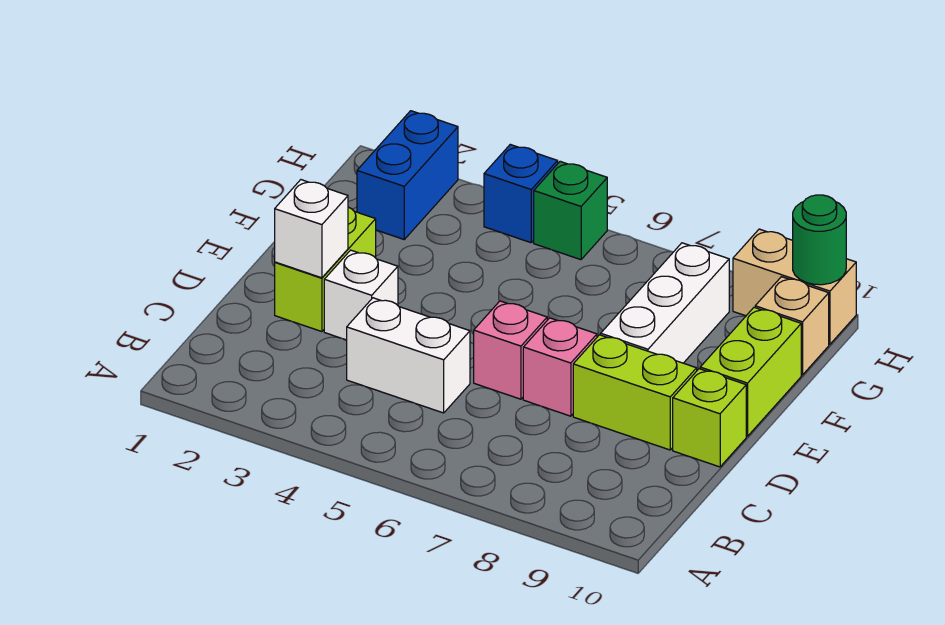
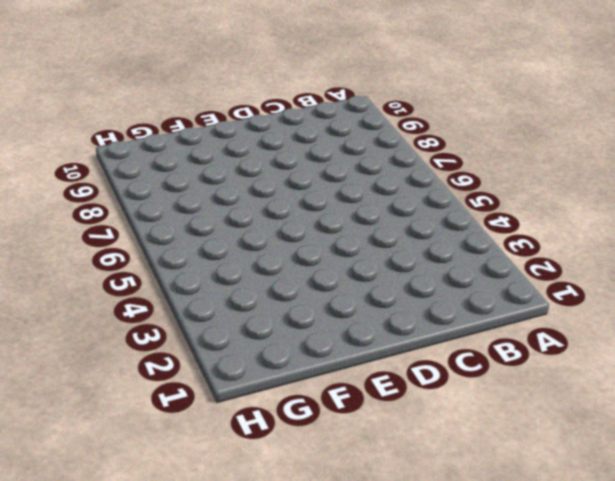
none -> white brick C4:C5 level 1
none -> lime brick D2:E2 level 1
none -> white brick D3 level 1

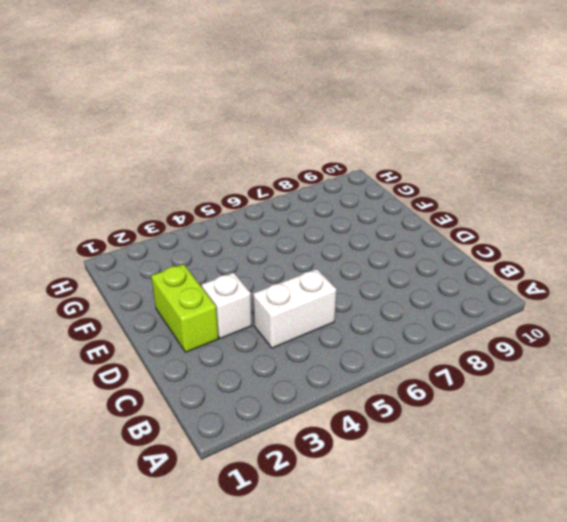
none -> pink brick D6 level 1
none -> pink brick D7 level 1
none -> lime brick D8:D9 level 1

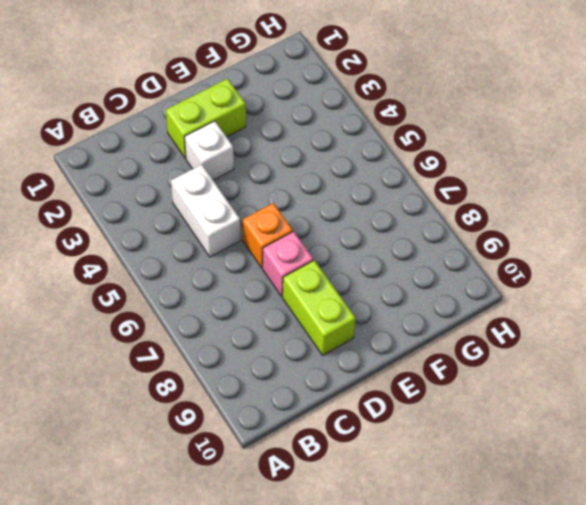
orange brick D6 level 1 -> pink brick D6 level 1
none -> lime brick D10 level 1
none -> white brick E8:G8 level 1
none -> lime brick E10:F10 level 1

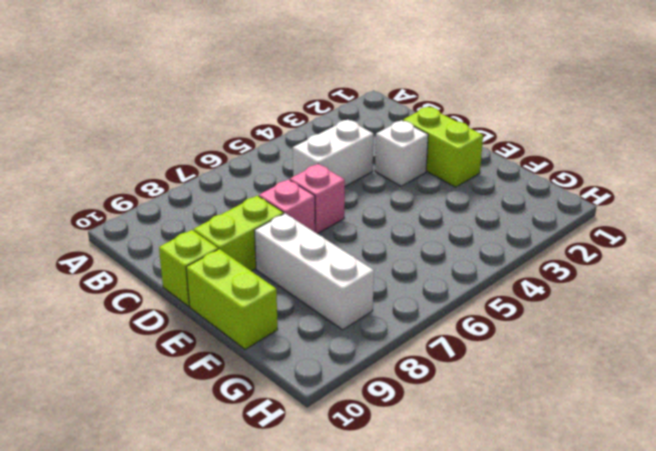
none -> blue brick G2:H2 level 1
none -> tan brick G10 level 1
none -> blue brick H4 level 1

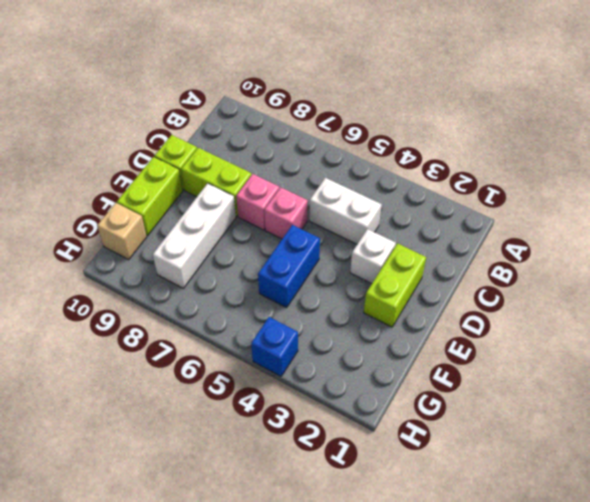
blue brick E5:F5 level 1 -> blue brick G2:H2 level 1
none -> green brick H5 level 1
none -> tan brick H9:H10 level 1
none -> white brick D2 level 2

